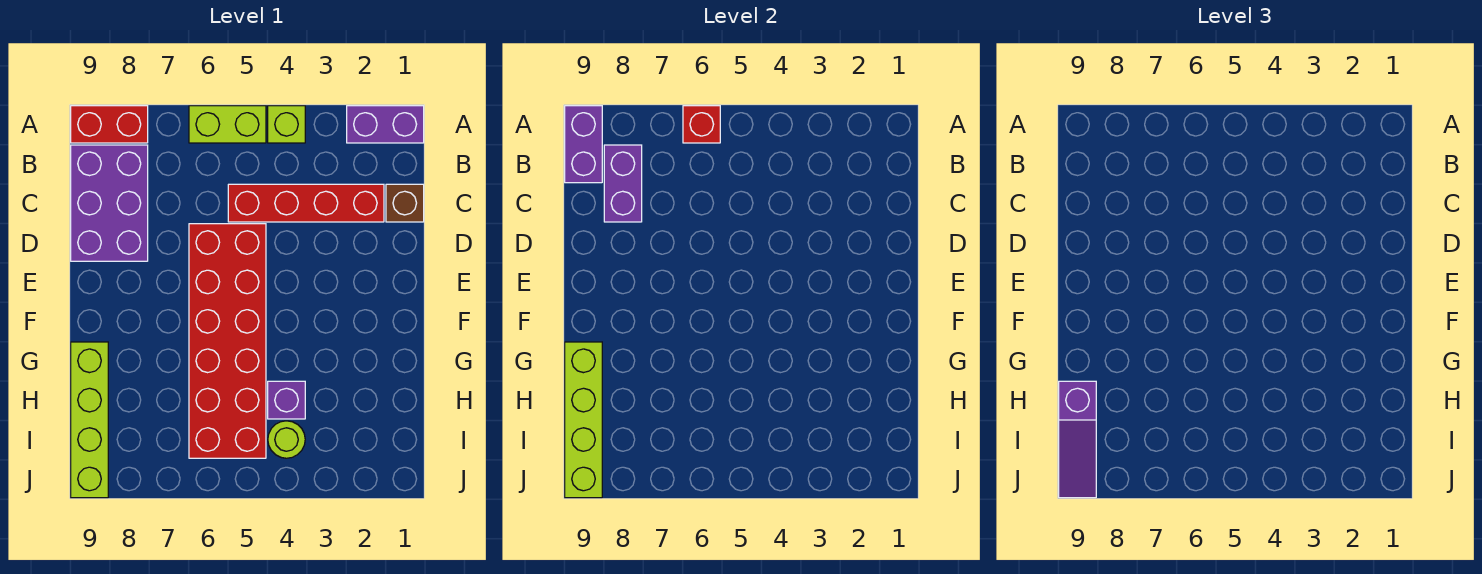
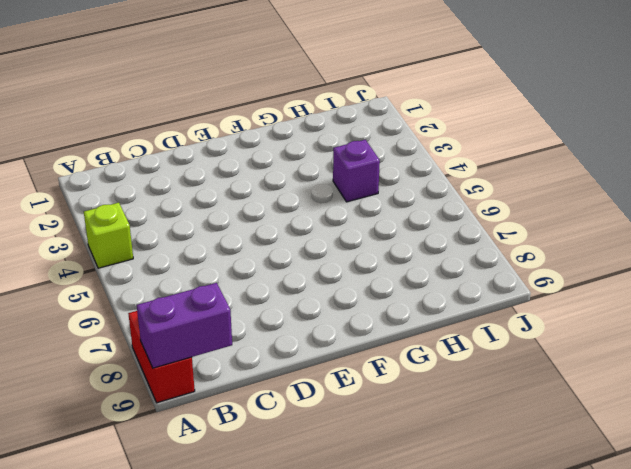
none -> purple brick A1:A2 level 1
none -> lime brick A5:A6 level 1
none -> purple brick B8:D9 level 1

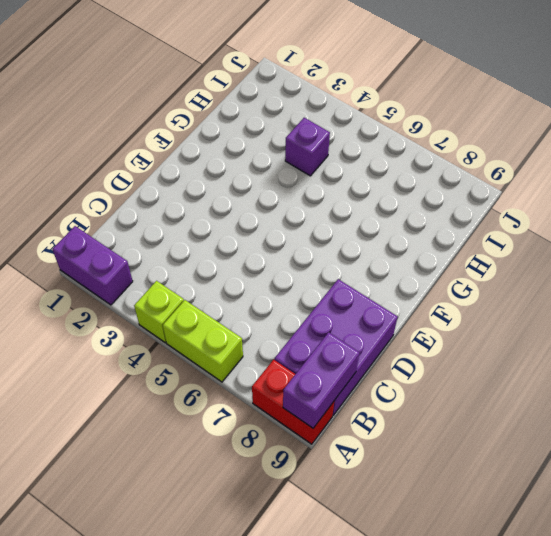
none -> brown brick C1 level 1
none -> red brick C2:C5 level 1
none -> red brick D5:I6 level 1

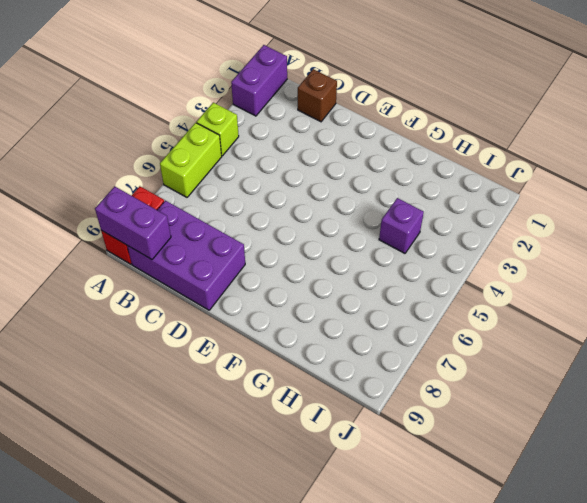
none -> red brick C2:C5 level 1
none -> red brick D5:I6 level 1
none -> lime brick G9:J9 level 1

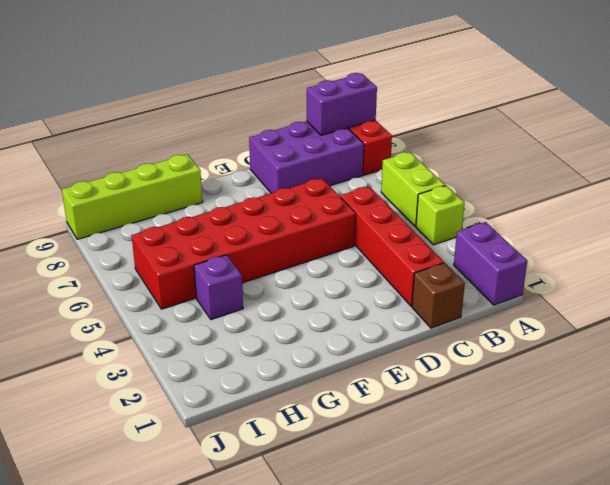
none -> lime round brick I4 level 1
none -> red brick A6 level 2
none -> purple brick B8:C8 level 2

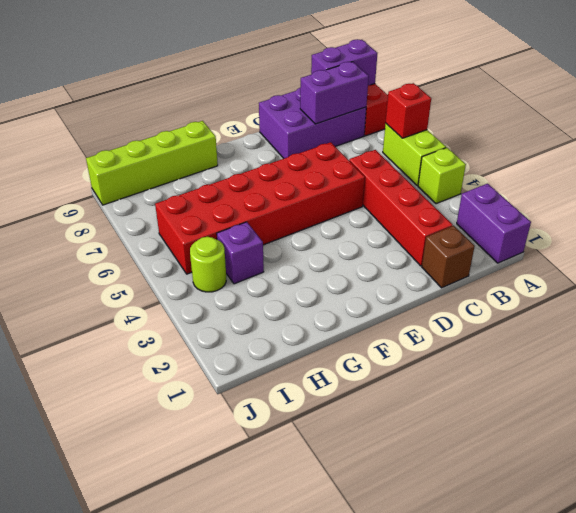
none -> lime brick G9:J9 level 2
none -> purple slope H9:J9 level 3 top H

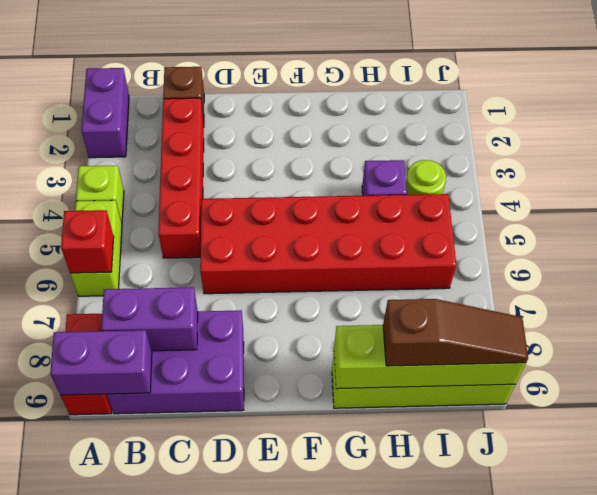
brown slope H9:J9 level 3 top H -> purple slope H9:J9 level 3 top H

